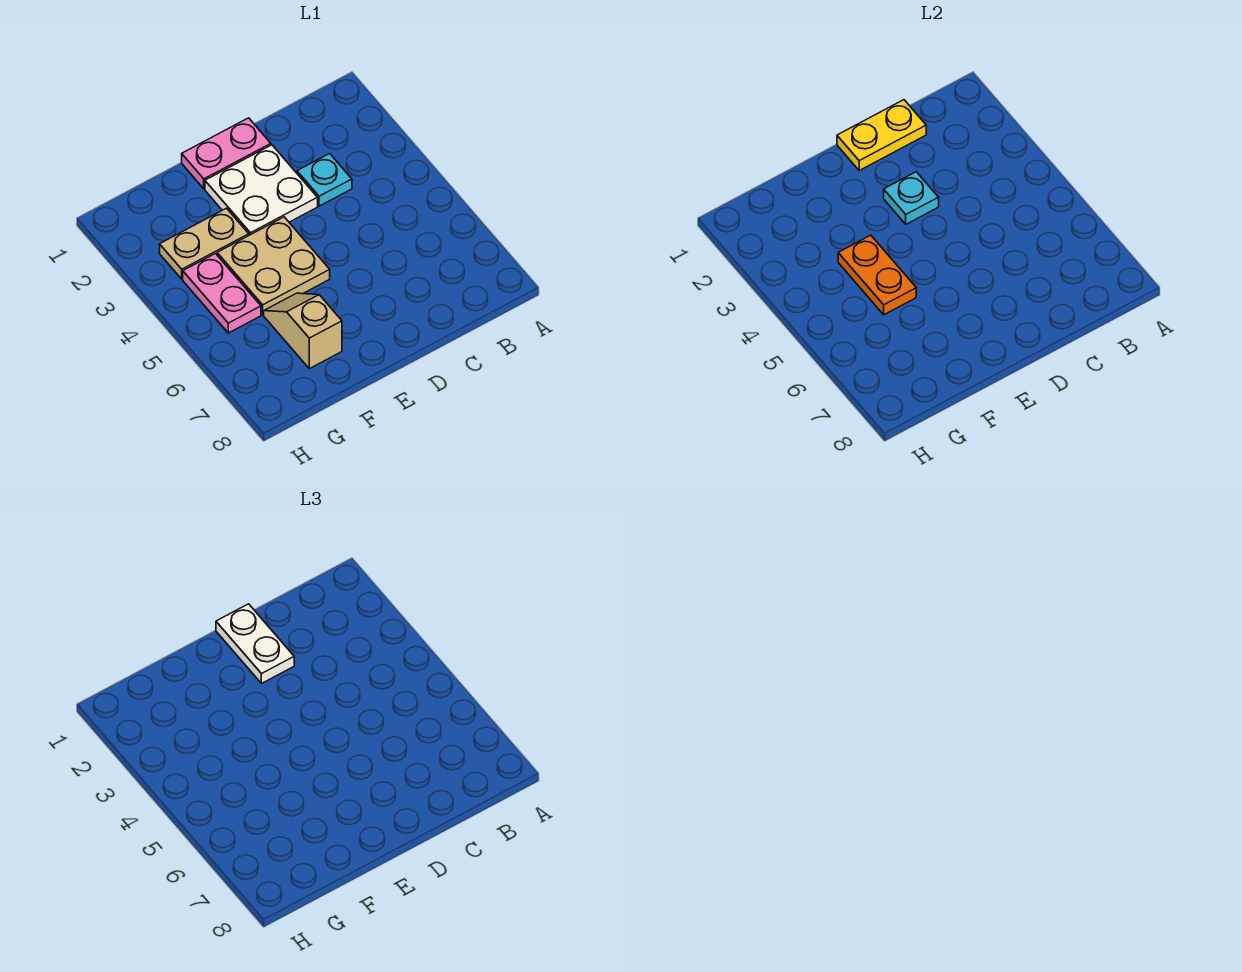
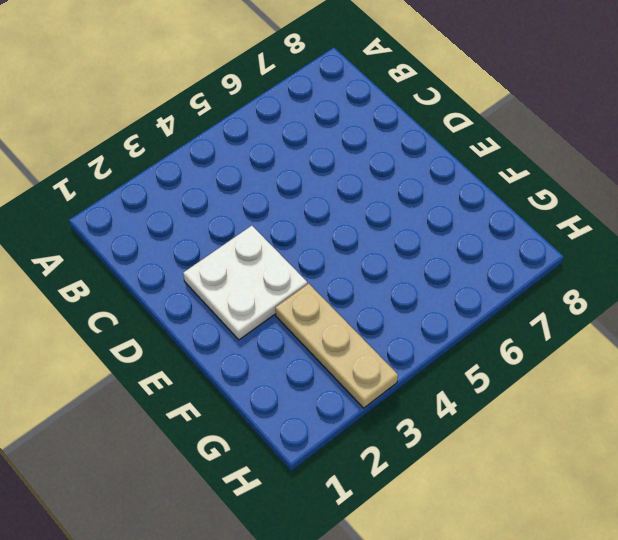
tan plate F3:H3 level 1 -> tan plate F3:G3 level 1
none -> cyan plate C3 level 1
none -> pink plate D1:E1 level 1

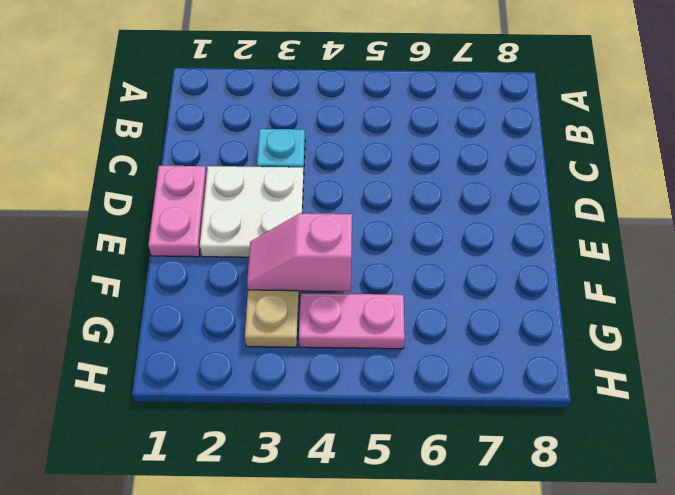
pink slope F3:F4 level 2 top 4 -> orange plate F4:F5 level 2
none -> tan plate E4:F5 level 1
none -> tan slope F6:F7 level 1 top 7

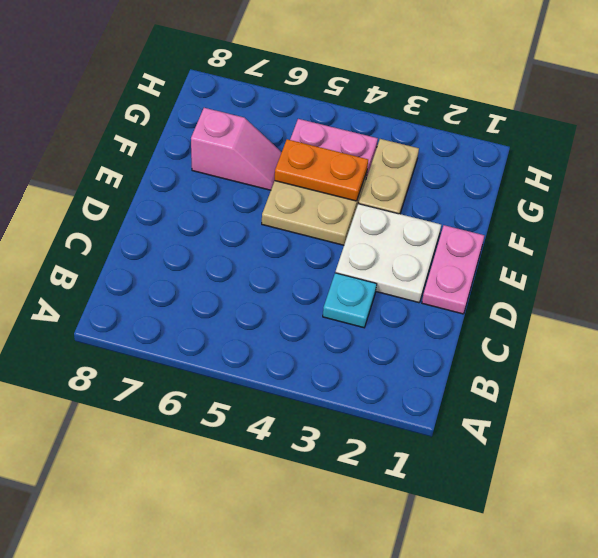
pink slope F6:F7 level 1 top 7 -> tan slope F6:F7 level 1 top 7
none -> yellow plate C1:D1 level 2
none -> cyan plate D3 level 2

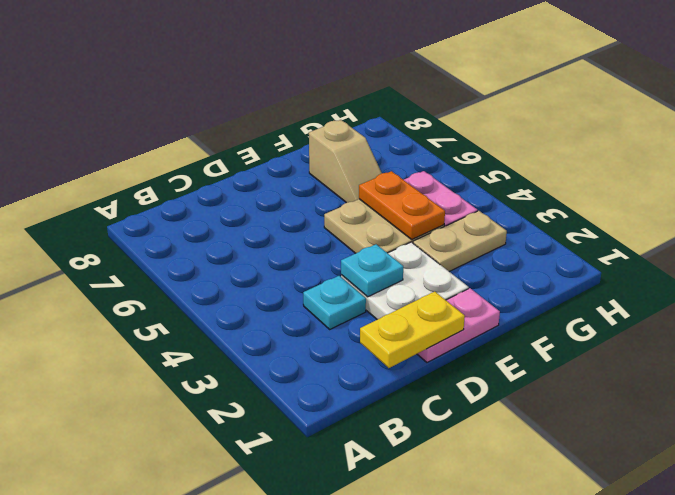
none -> white plate D1:D2 level 3

